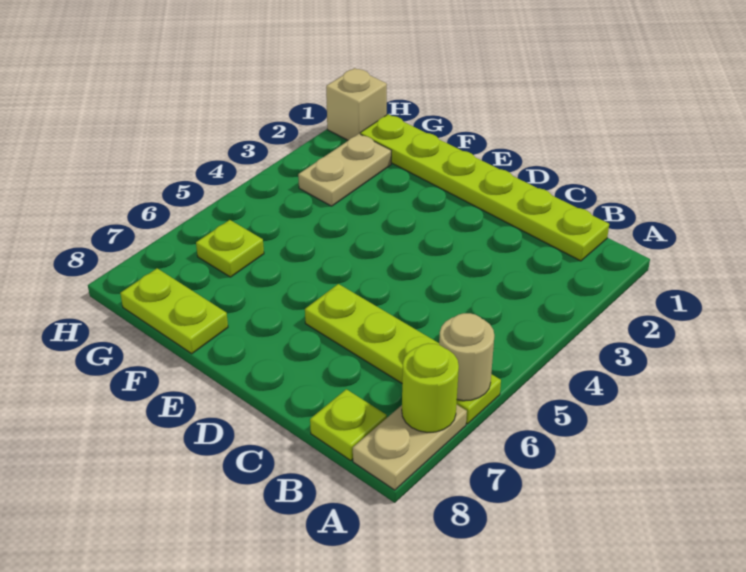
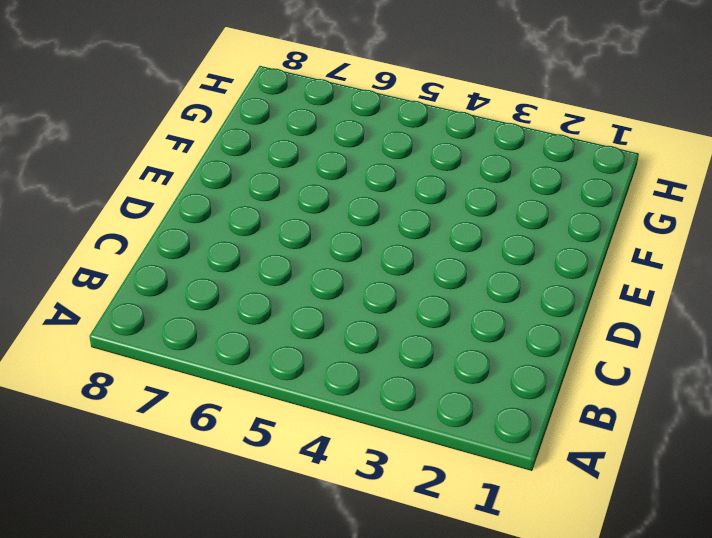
none -> lime plate A6:D6 level 1
none -> tan plate A7:A8 level 1

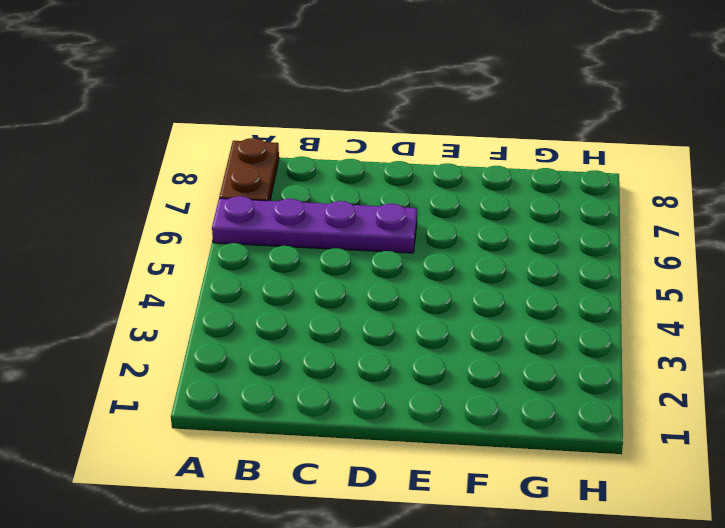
purple plate A6:D6 level 1 -> lime plate A6:D6 level 1
brown plate A7:A8 level 1 -> tan plate A7:A8 level 1
none -> lime plate B1:G1 level 1
none -> lime plate B8 level 1

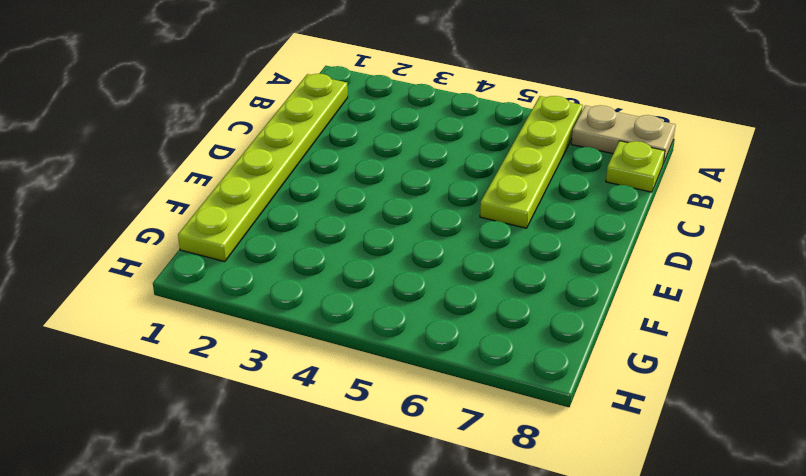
none -> lime plate F8:G8 level 1
none -> tan plate G2:G3 level 1

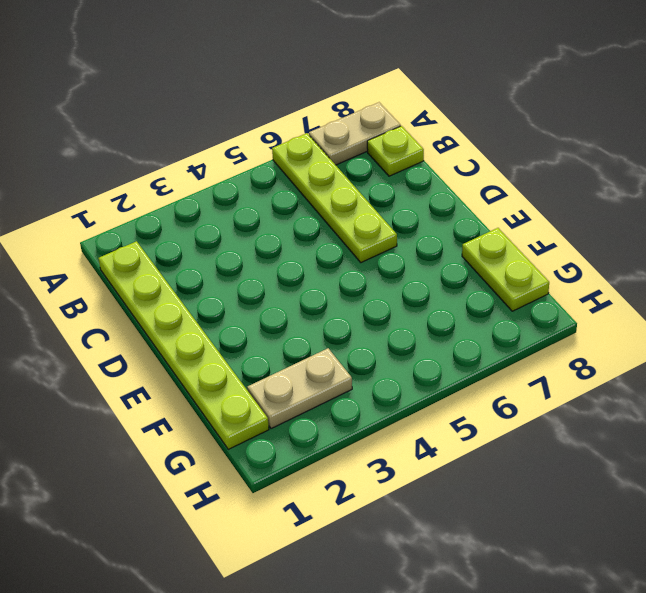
none -> lime plate G6 level 1
none -> tan brick H1 level 1

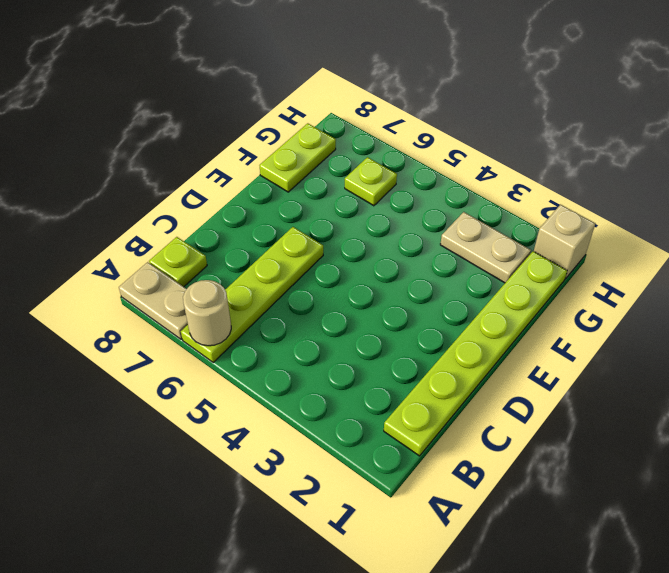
none -> lime round brick A7 level 2

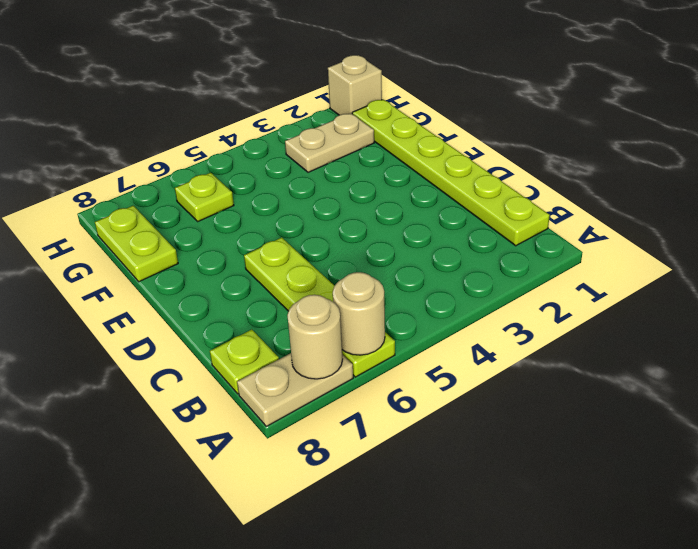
tan round brick A7 level 2 -> lime round brick A7 level 2

